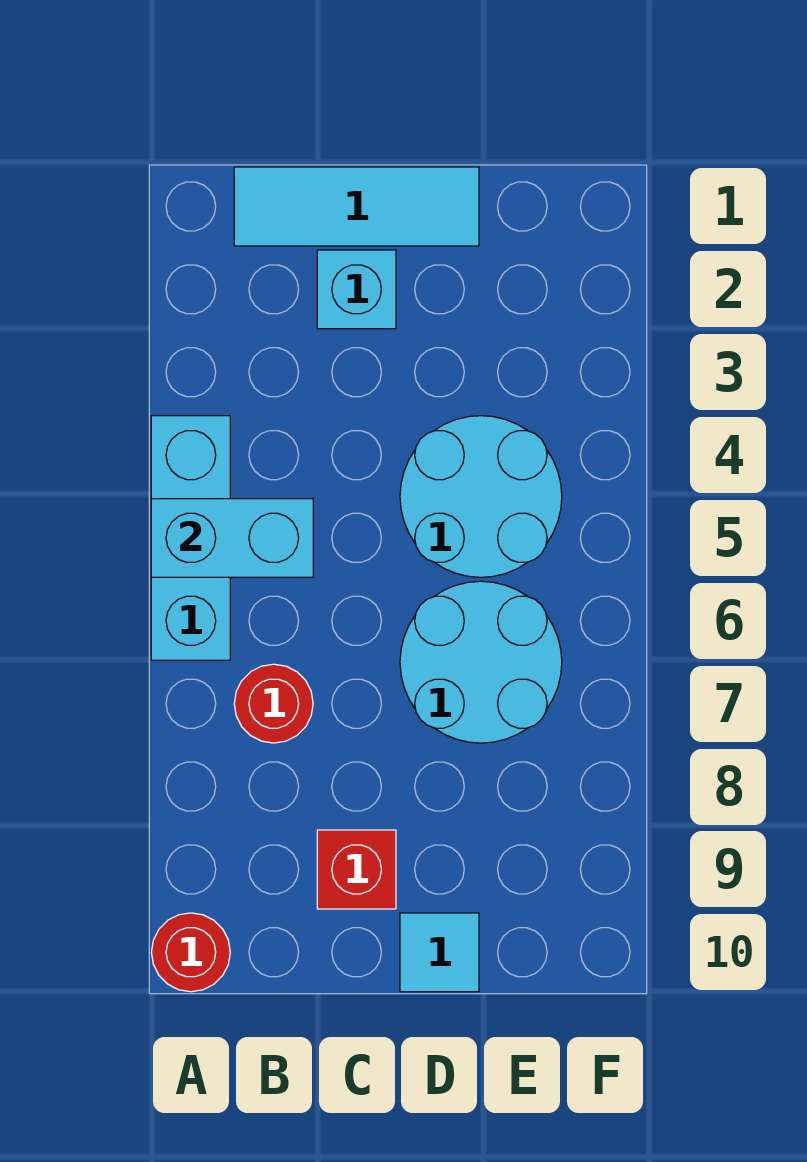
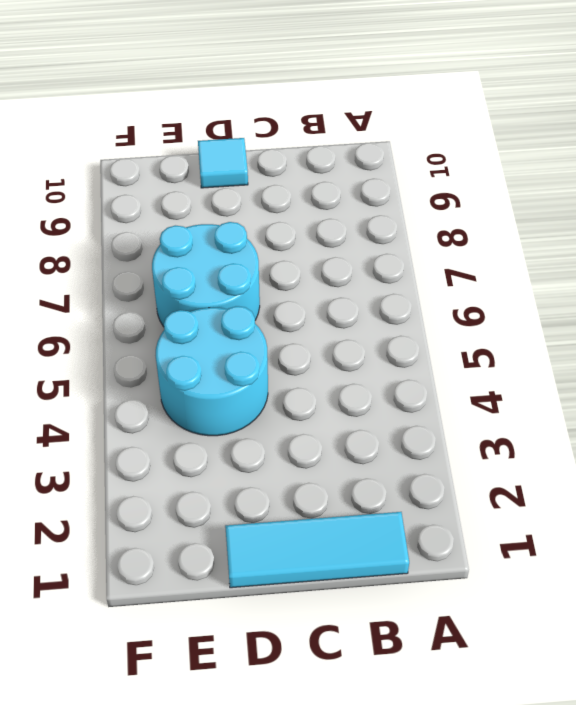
none -> cyan brick A4:A6 level 1
none -> red round brick A10 level 1

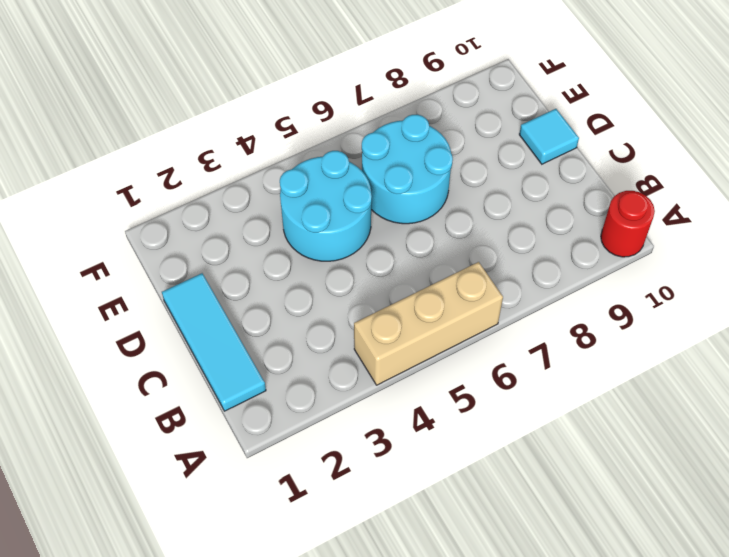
tan brick A4:A6 level 1 -> cyan brick A4:A6 level 1
none -> red round brick B7 level 1
none -> cyan brick C2 level 1

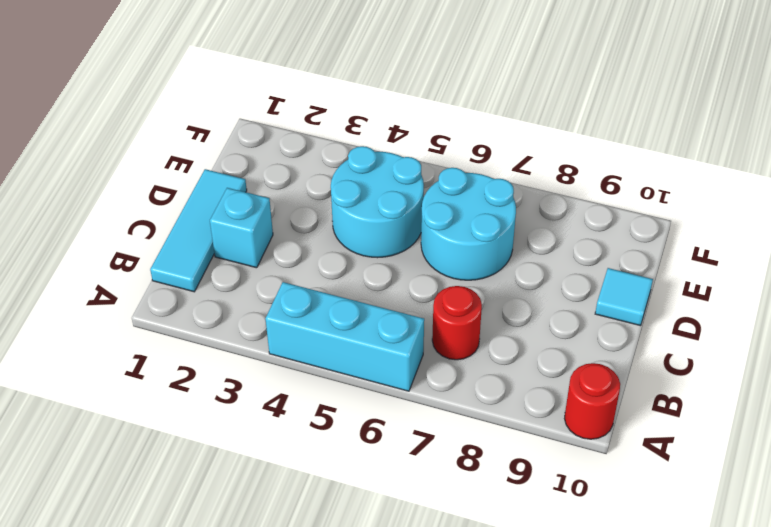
none -> red brick C9 level 1
none -> cyan brick A5:B5 level 2

